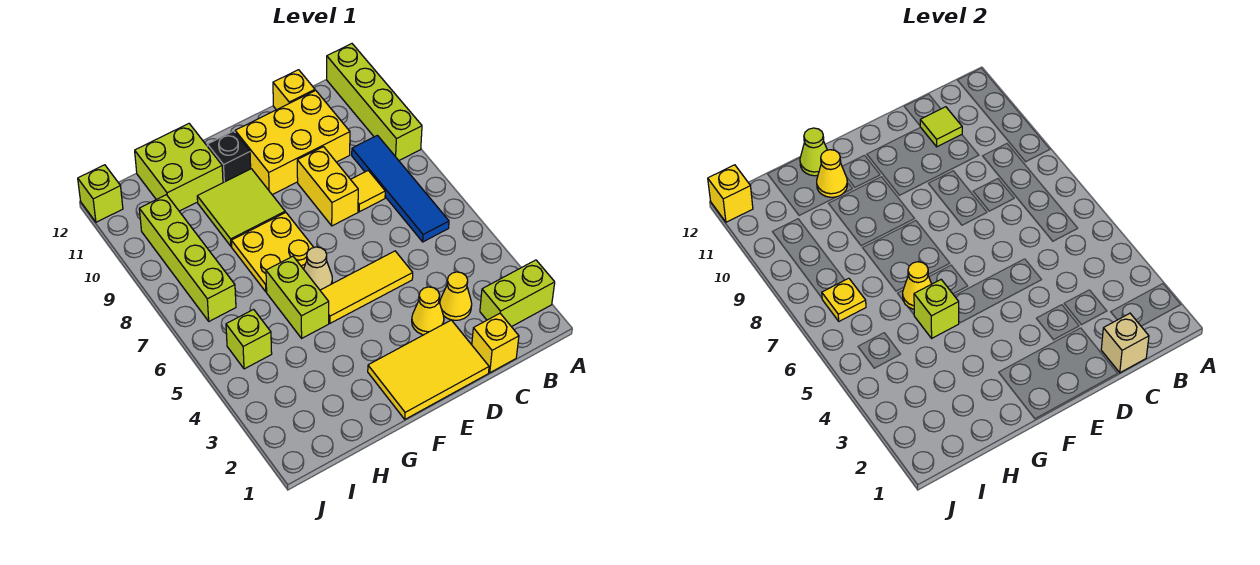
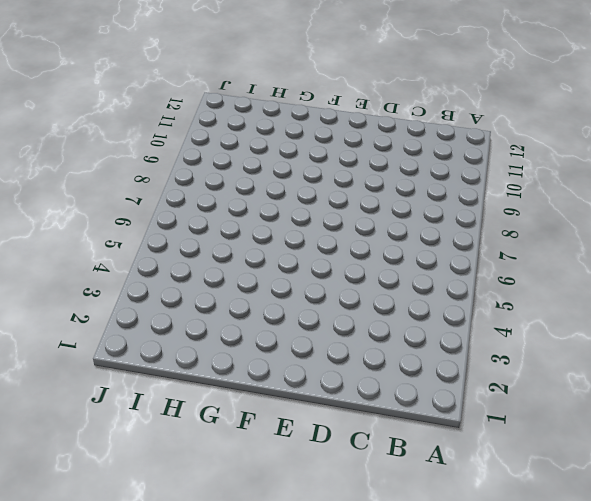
none -> lime brick A2:B2 level 1
none -> lime brick A9:A12 level 1
none -> blue tile B6:B9 level 1

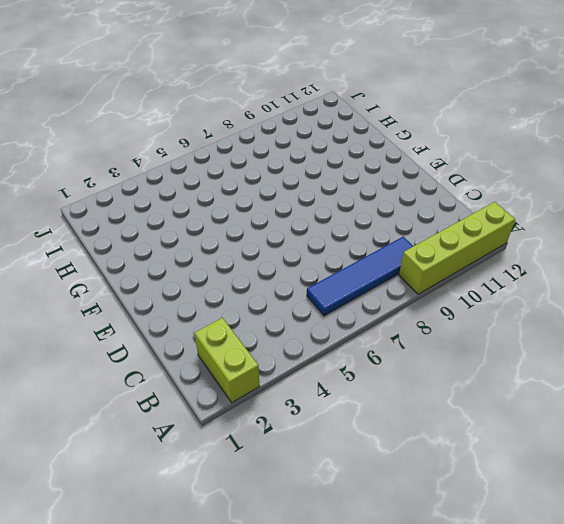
none -> yellow brick C1 level 1
none -> yellow cone C3 level 1
none -> yellow tile C8 level 1

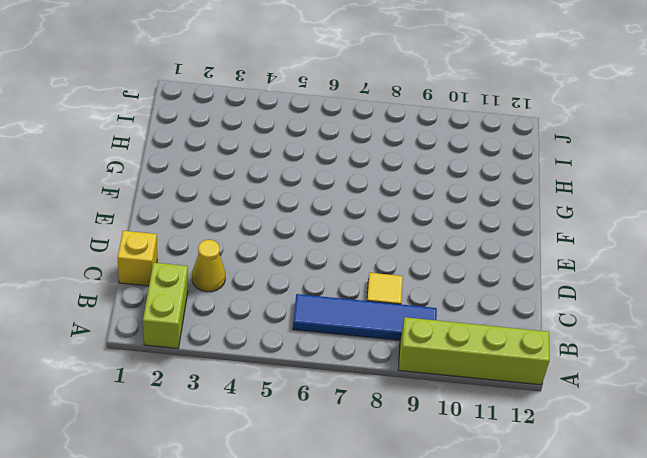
none -> yellow brick C10:E11 level 1
none -> yellow brick C12 level 1
none -> yellow tile D1:F2 level 1

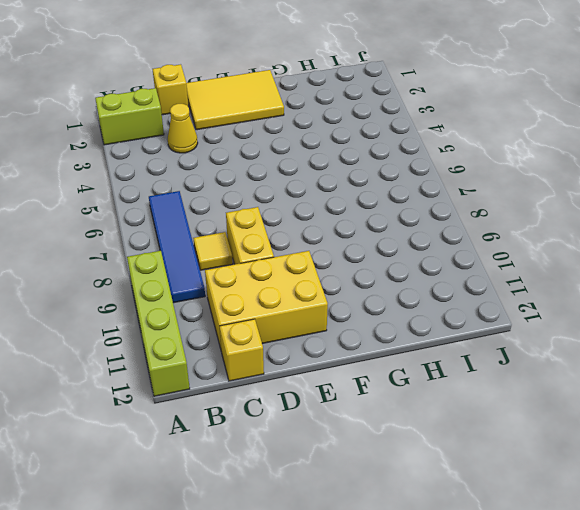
none -> yellow cone D3 level 1
none -> yellow tile D5:F5 level 1
none -> tan cone F6 level 1

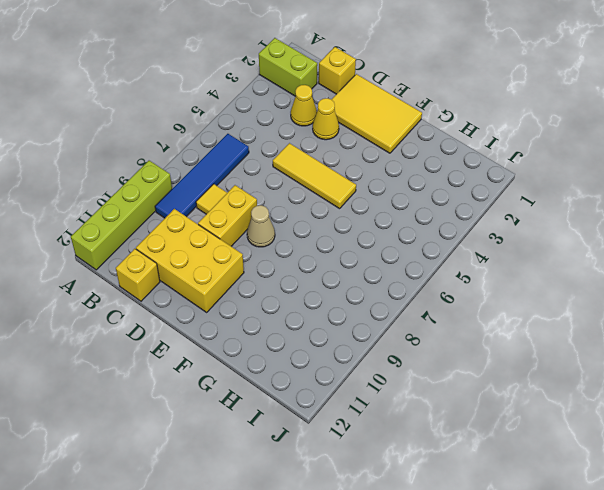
tan cone E8 level 1 -> tan cone F6 level 1
none -> yellow plate F7:G8 level 1
none -> lime tile F9:G10 level 1
none -> black brick F11 level 1

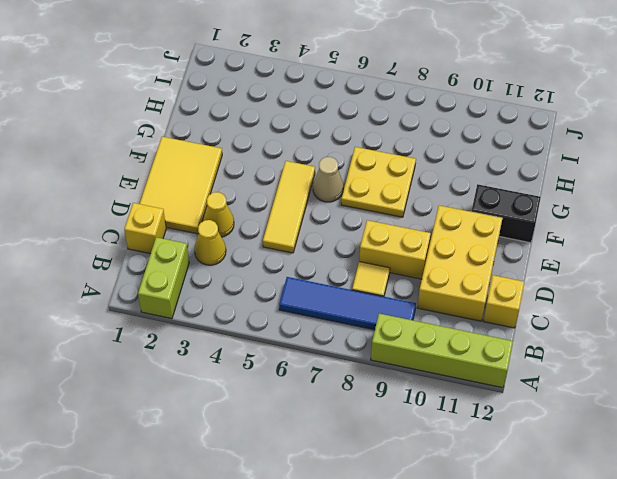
black brick F11:F12 level 1 -> black brick F11 level 1
none -> lime tile F9:G10 level 1
none -> lime brick G5:G6 level 1
none -> lime brick G11:H12 level 1

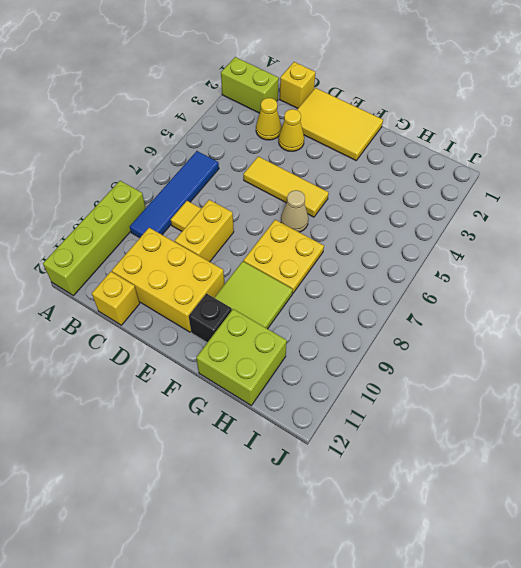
none -> lime brick G5:G6 level 1
none -> lime brick I5 level 1
none -> lime brick I7:I10 level 1

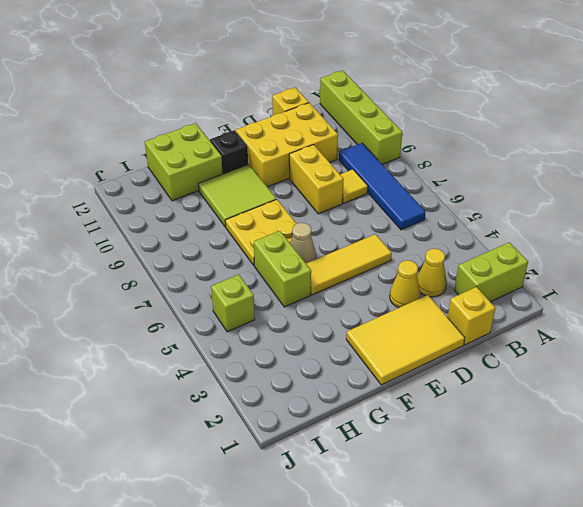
none -> lime brick I7:I10 level 1
none -> lime brick J12 level 1
none -> tan brick C1 level 2

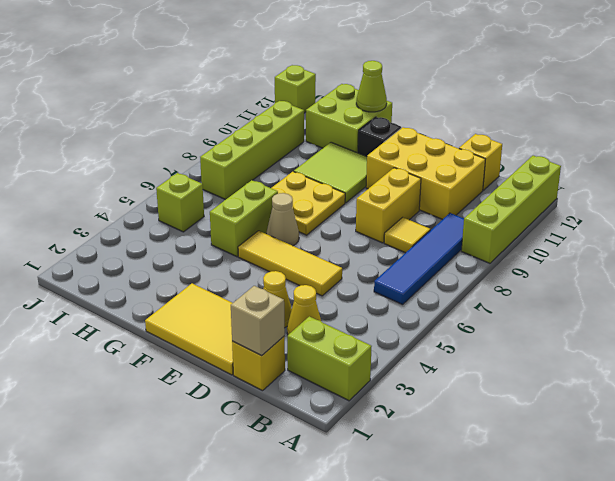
none -> lime tile C11 level 2
none -> lime brick G5 level 2
none -> yellow cone G6 level 2

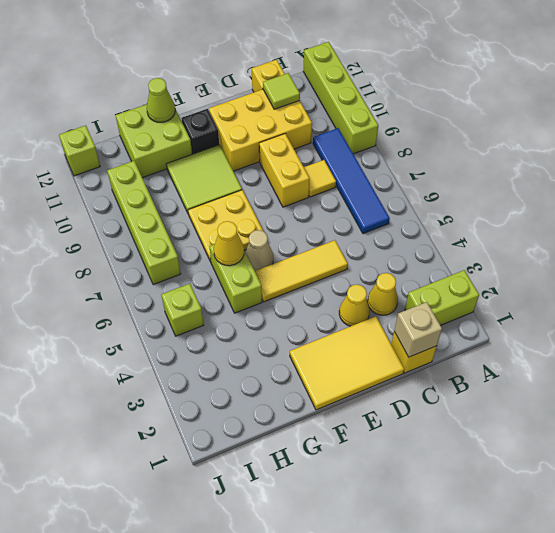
none -> lime brick G5 level 2
none -> yellow cone G11 level 2
none -> yellow plate I7 level 2

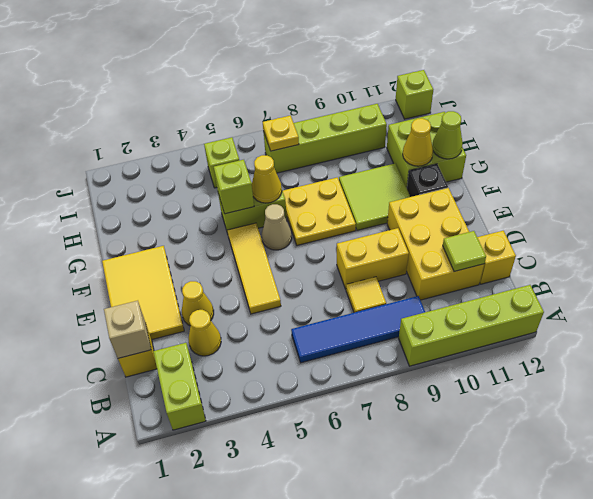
none -> yellow brick J12 level 2

